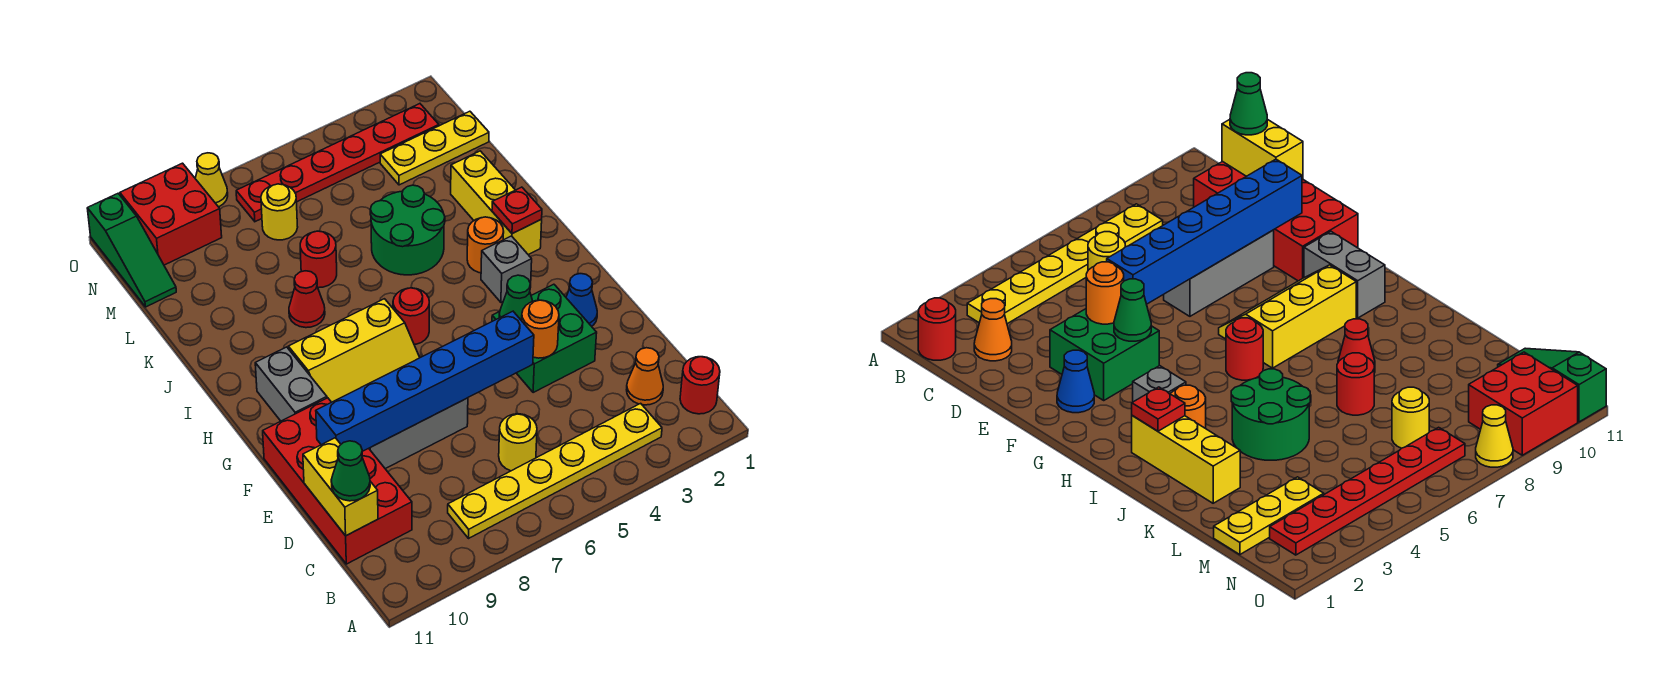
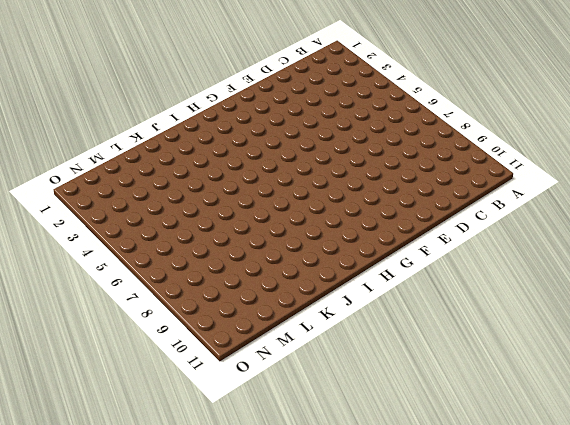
none -> red round brick B1 level 1
none -> yellow plate B3:B8 level 1
none -> orange cone C2 level 1

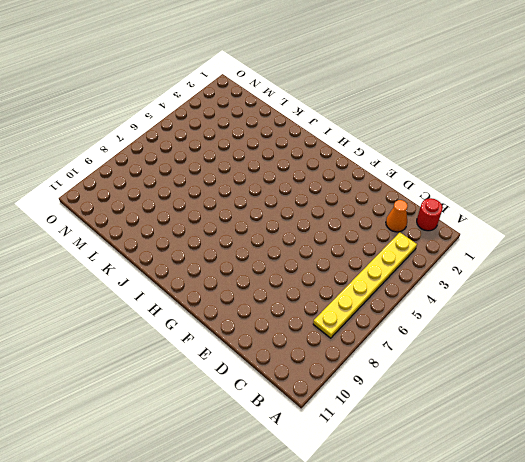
none -> yellow round brick C6 level 1
none -> red brick C10:F11 level 1
none -> green brick E3:F4 level 1

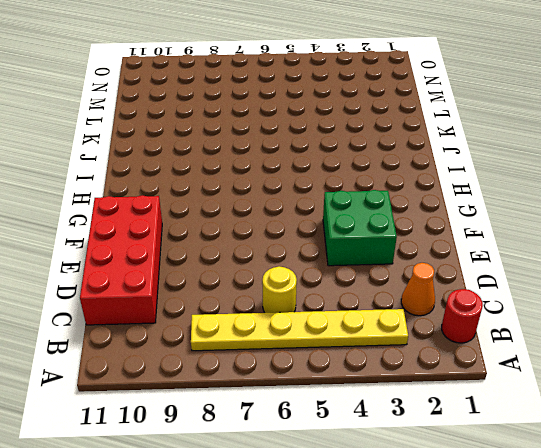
none -> grey brick E7:E9 level 1
none -> blue cone F2 level 1
none -> yellow slope G7:H9 level 1 top H

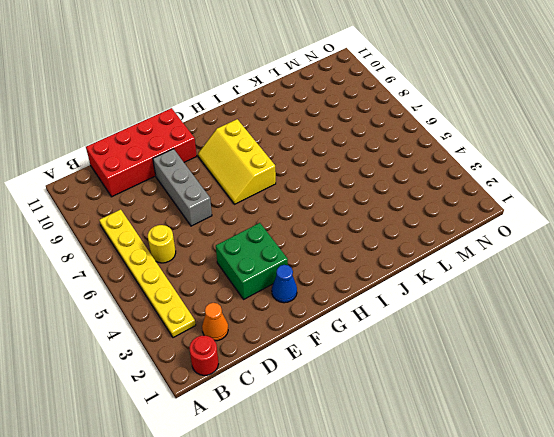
none -> grey brick G10:H10 level 1
none -> grey brick H3 level 1
none -> red round brick H6 level 1

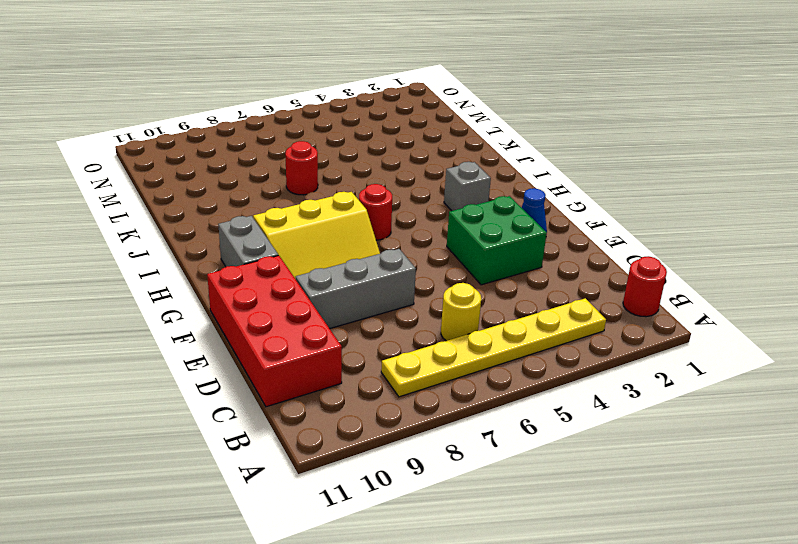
none -> orange cone C2 level 1
none -> yellow brick I2:K2 level 1
none -> orange round brick I3 level 1

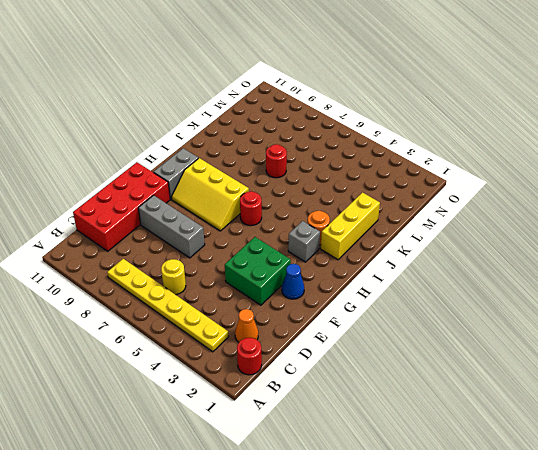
none -> green round brick J4:K5 level 1
none -> red cone J8 level 1
none -> yellow plate M1:M3 level 1

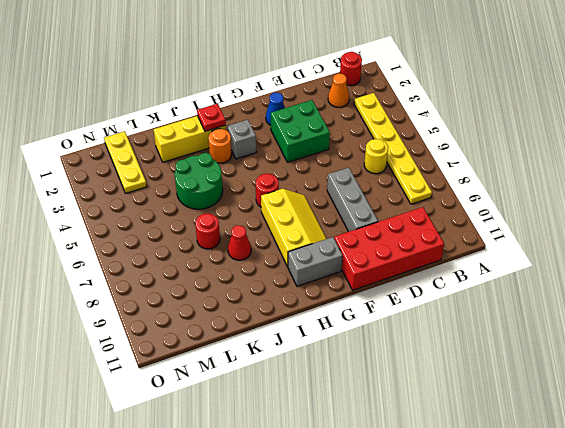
none -> yellow round brick M7 level 1
none -> green slope M11:O11 level 1 top O
none -> red plate N2:N7 level 1

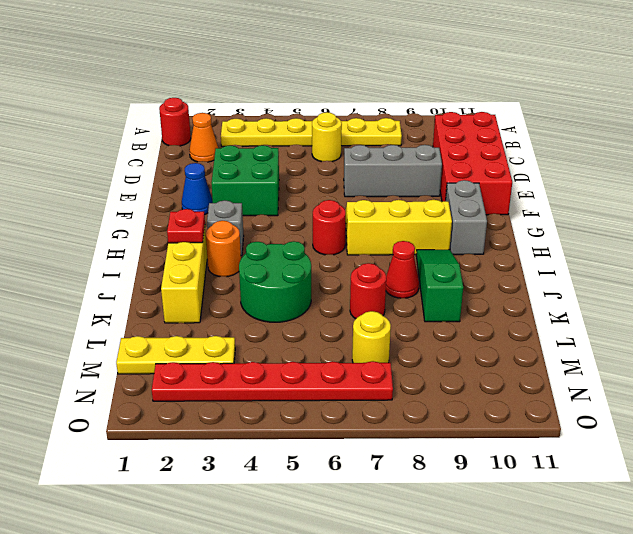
green slope I9:K9 level 1 top K -> green slope M11:O11 level 1 top O
none -> red brick N9:O10 level 1
none -> yellow cone O8 level 1
none -> yellow brick C11:D11 level 2

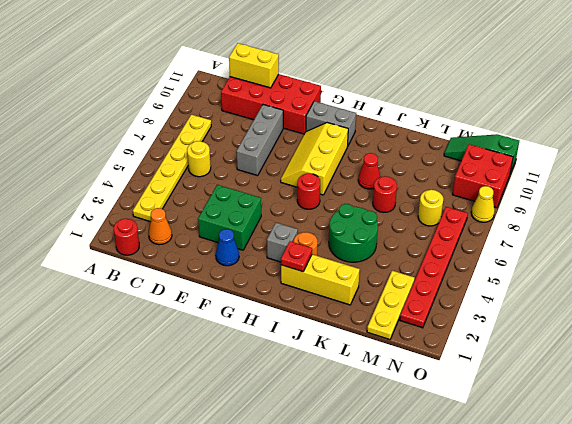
none -> orange round brick E4 level 2
none -> blue brick E5:E10 level 2
none -> green cone F4 level 2

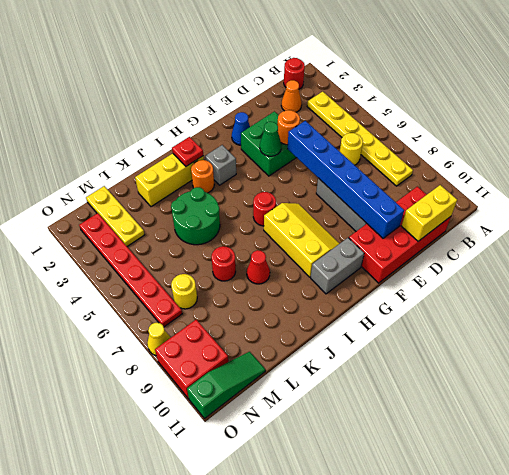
none -> green cone C11 level 3

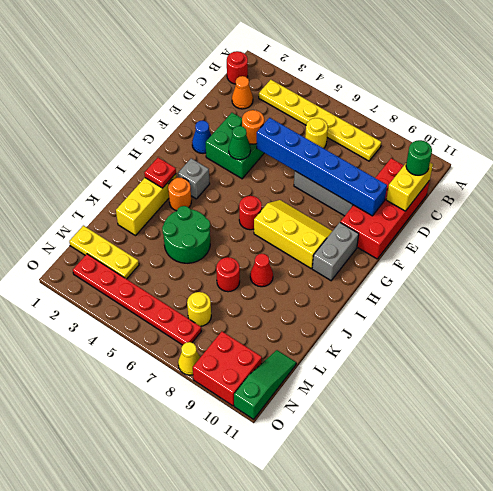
green round brick C11 level 3 -> green cone C11 level 3

